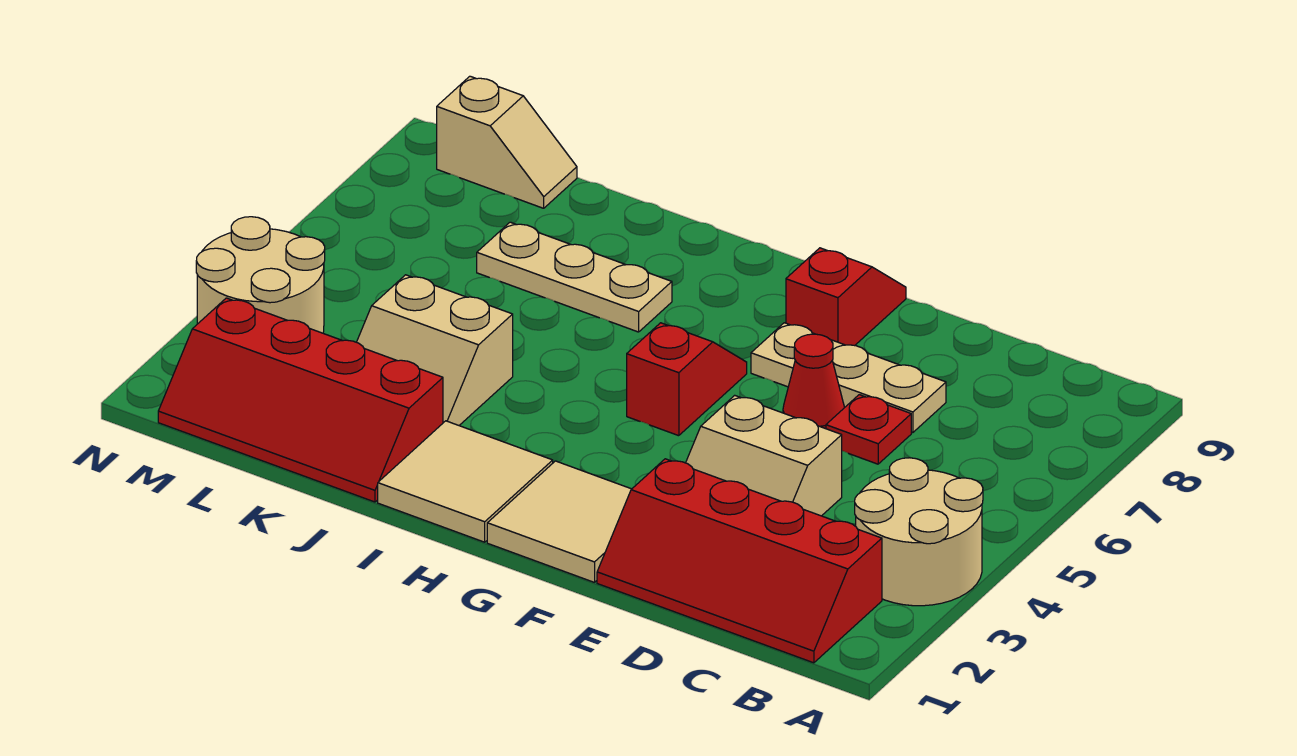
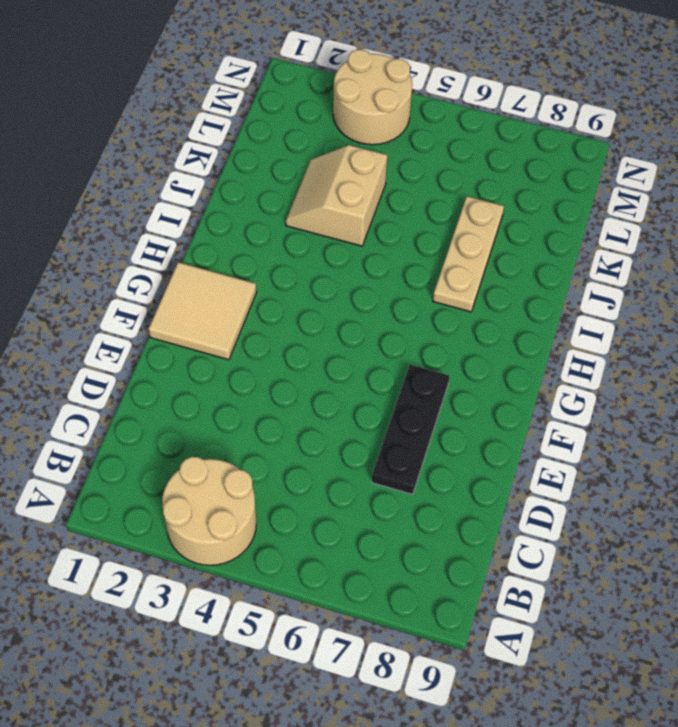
black plate D7:F7 level 1 -> tan plate D7:F7 level 1
none -> red slope B1:E2 level 1 top 2
none -> tan slope D3:E4 level 1 top 4
none -> red plate D6 level 1

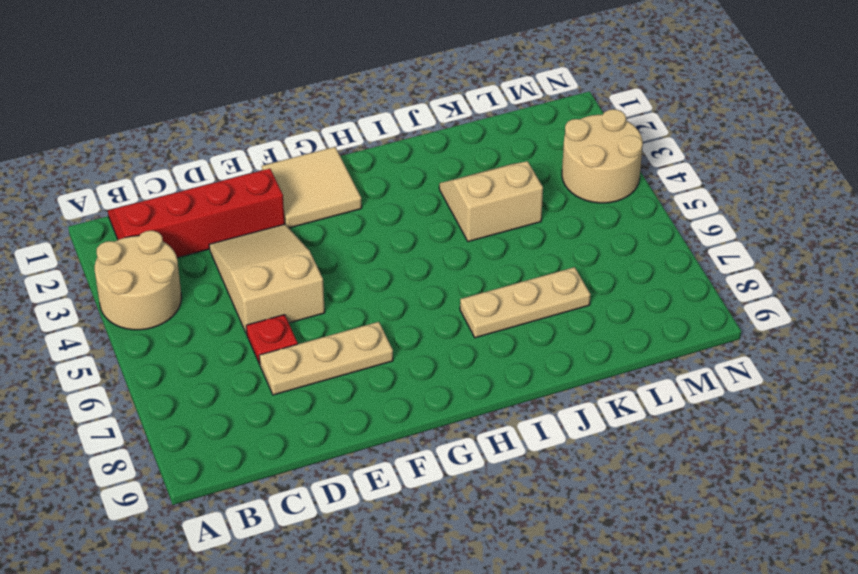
tan slope D3:E5 level 1 top 5 -> tan slope D3:E4 level 1 top 4
none -> red cone E6 level 1
none -> red slope F8:F9 level 1 top 8
none -> red slope G5:G6 level 1 top 5

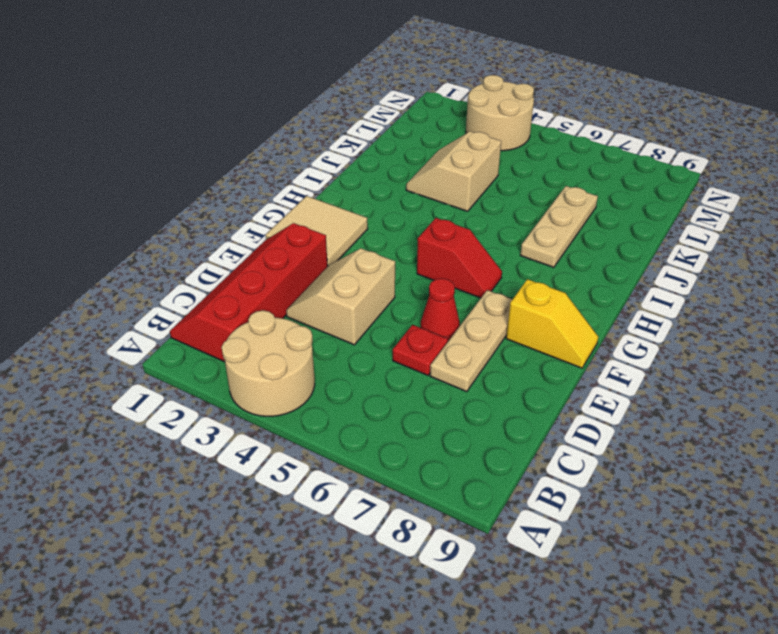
yellow slope F8:F9 level 1 top 8 -> red slope F8:F9 level 1 top 8
none -> tan tile H1:I2 level 1
none -> red slope J1:M2 level 1 top 2
none -> tan slope L9:M9 level 1 top M

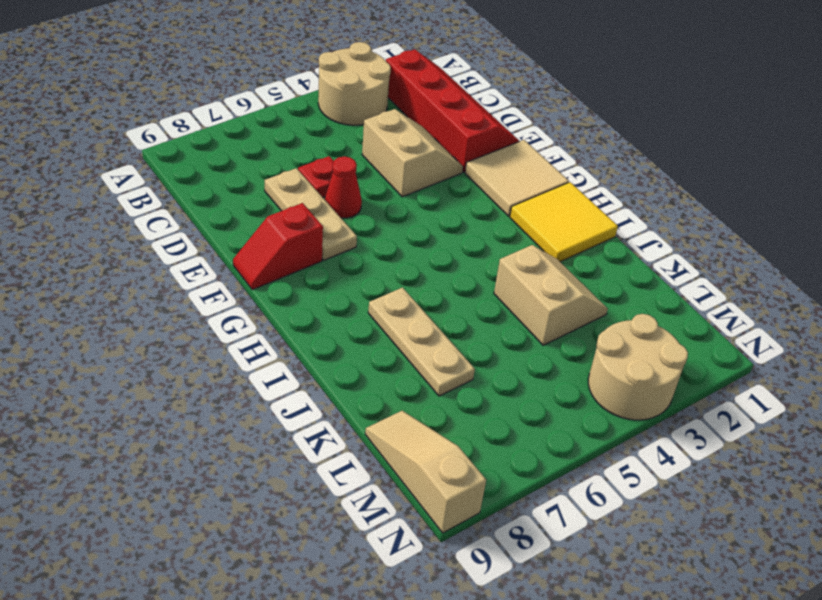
yellow tile H1:I2 level 1 -> tan tile H1:I2 level 1
tan slope L9:N9 level 1 top N -> tan slope L9:M9 level 1 top M
none -> red slope G5:G6 level 1 top 5
none -> red slope J1:M2 level 1 top 2

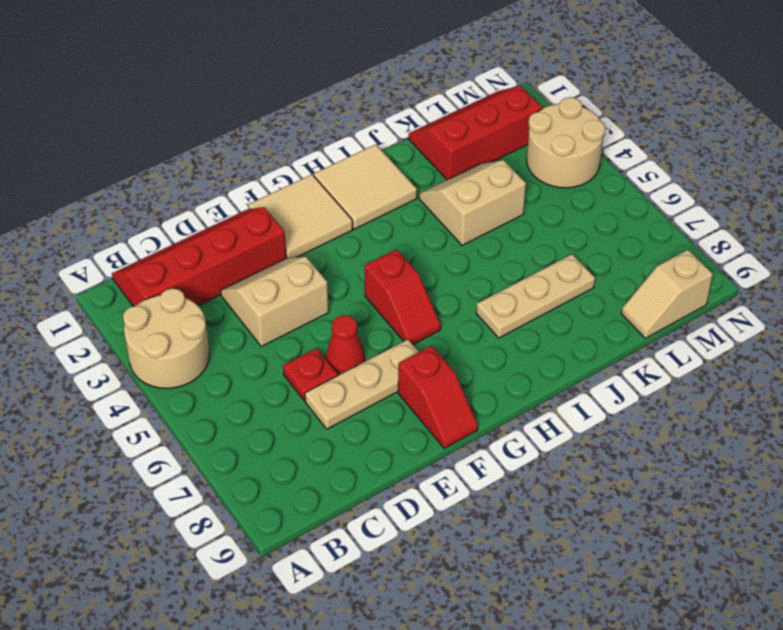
red slope K1:M2 level 1 top 2 -> red slope J1:M2 level 1 top 2

